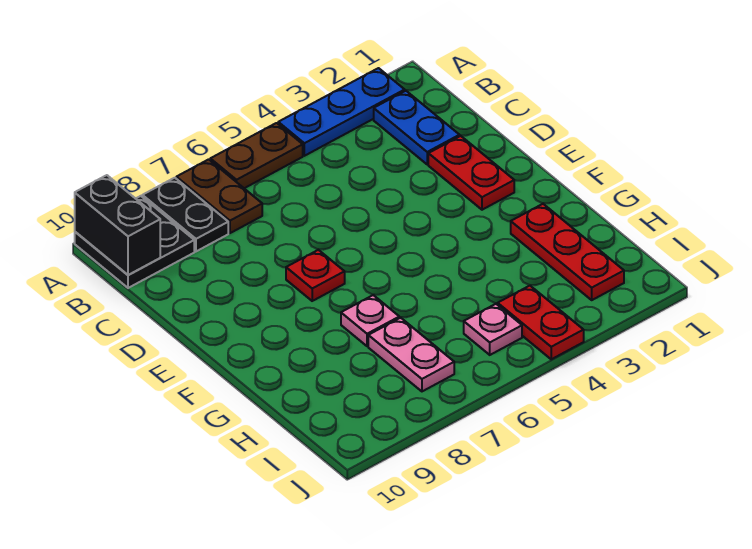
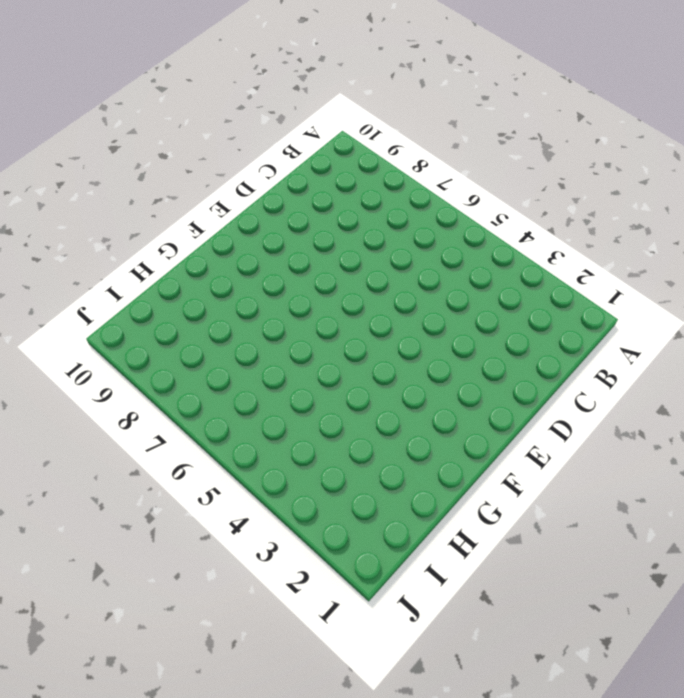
none -> blue plate A2:A4 level 1
none -> brown plate A5:A6 level 1
none -> brown plate A7:B7 level 1

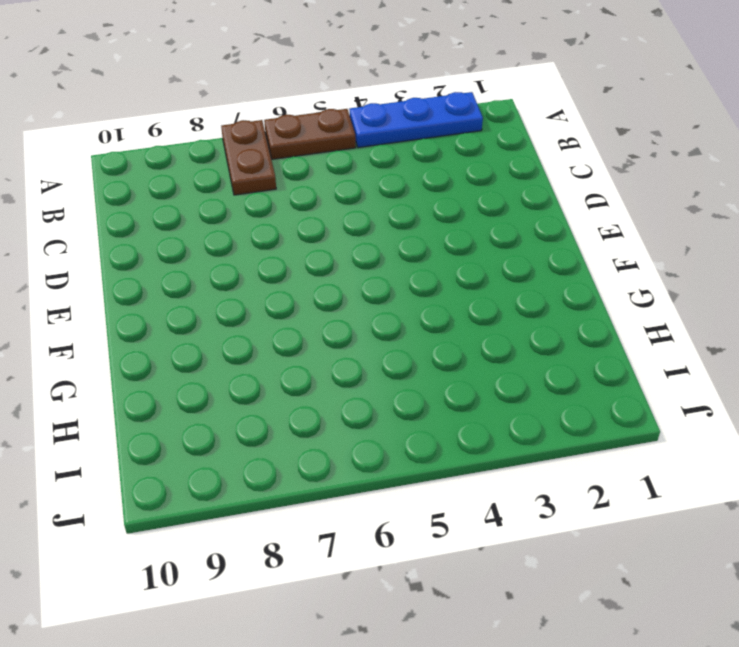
none -> black plate A8:B8 level 1
none -> black plate A9:B10 level 1
none -> blue plate B2:C2 level 1

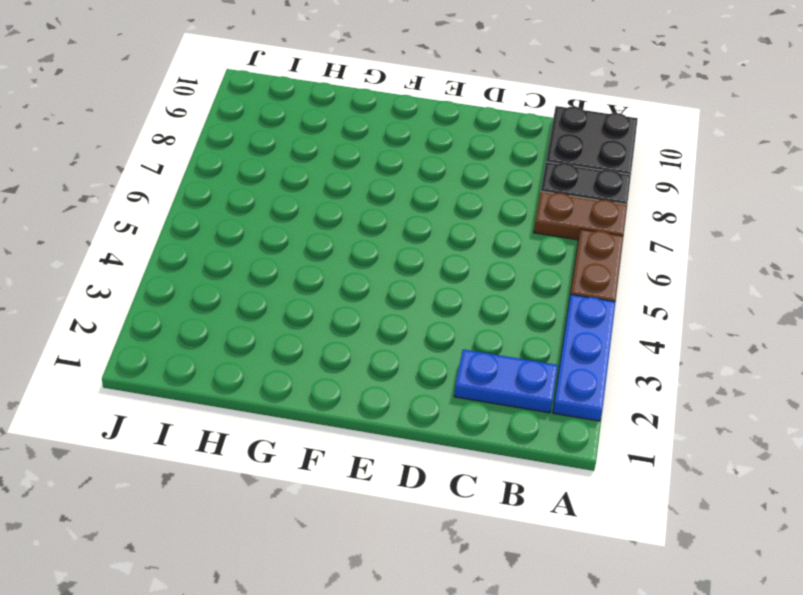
none -> red plate D2:E2 level 1
none -> red plate E7 level 1
none -> red plate G2:I2 level 1

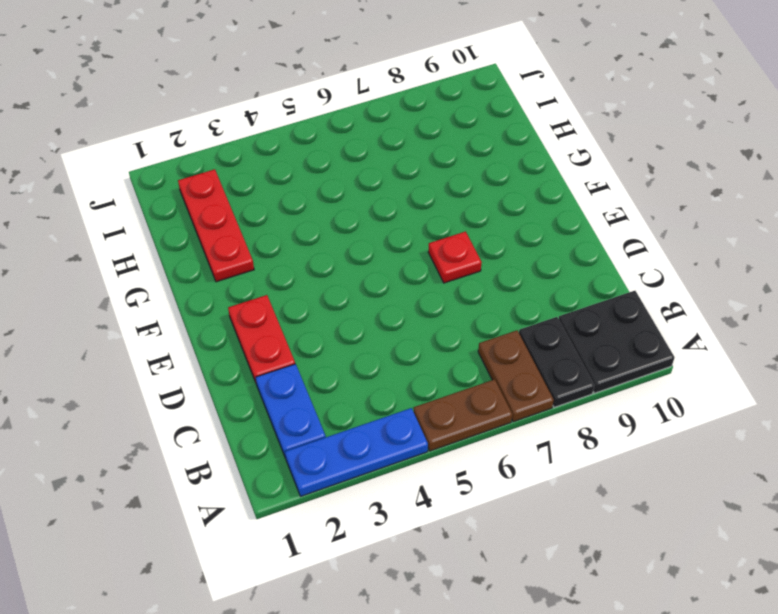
none -> pink plate G7 level 1
none -> pink plate H7:I7 level 1
none -> red plate I4:J4 level 1

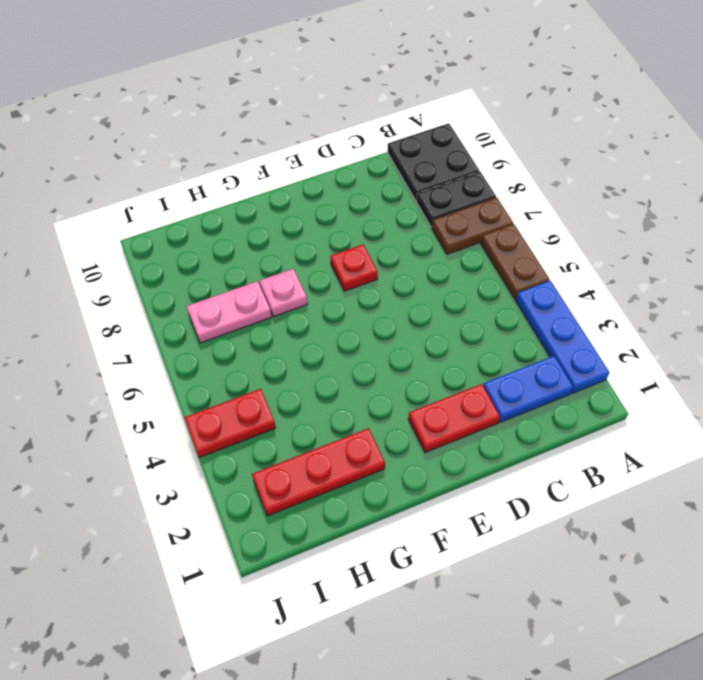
none -> pink plate I5 level 1
none -> black brick A10:B10 level 2

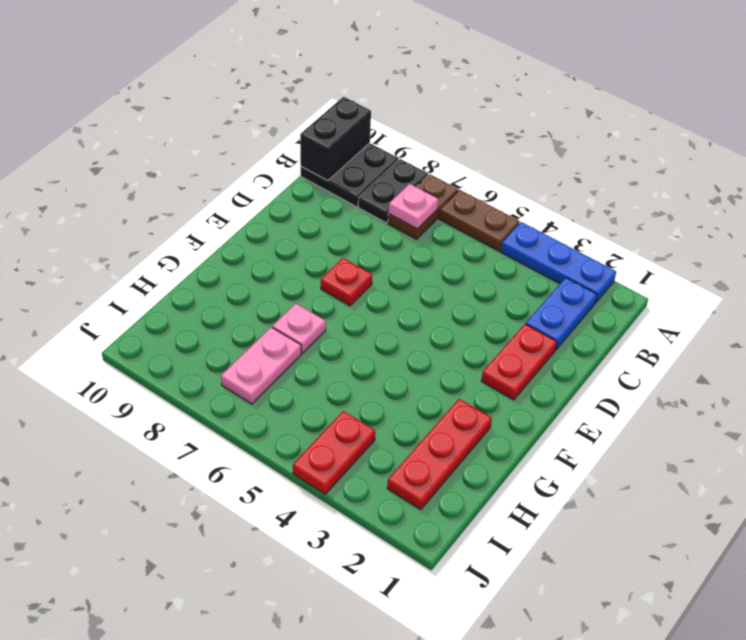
pink plate B7 level 2 -> pink plate I5 level 1

